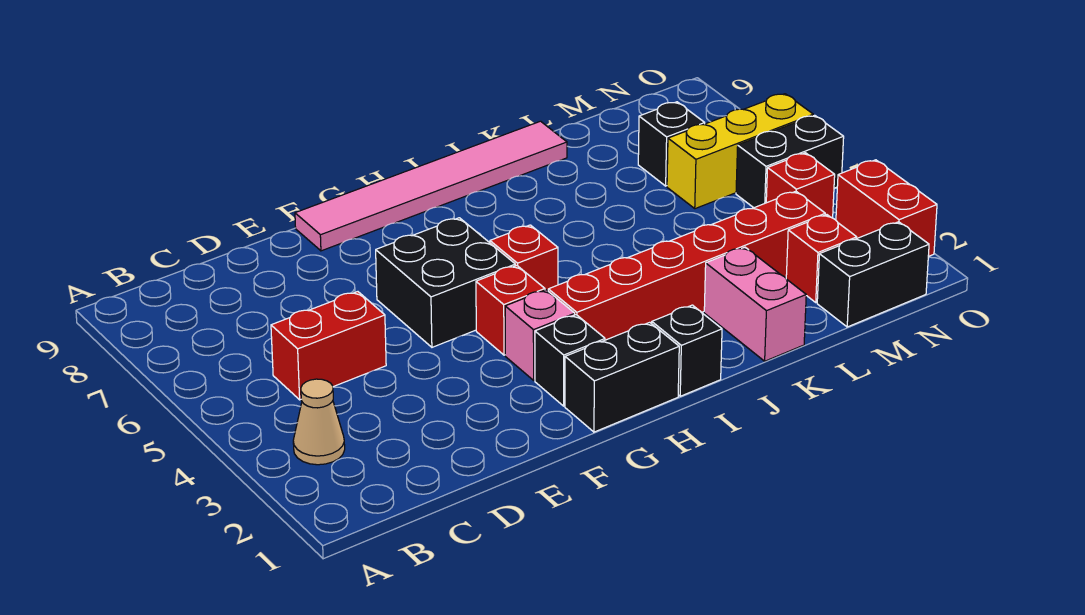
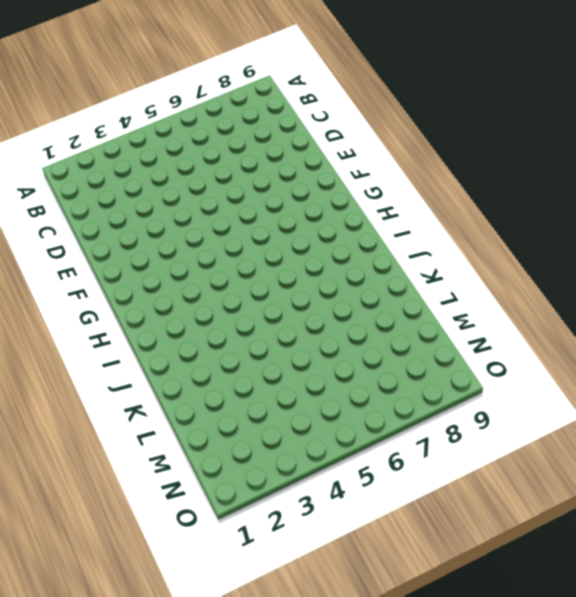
none -> tan cone B3 level 1
none -> red brick C5:D5 level 1
none -> black brick F5:G6 level 1

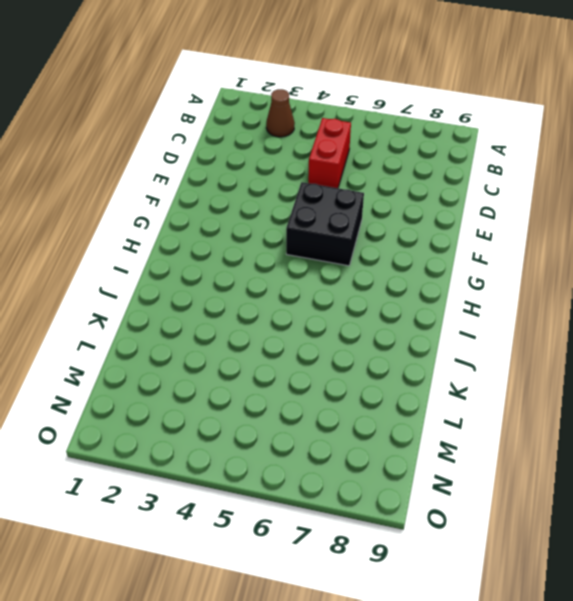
brown cone B3 level 1 -> tan cone B3 level 1
none -> pink tile F9:K9 level 1
none -> black brick G1:H1 level 1
none -> black brick G2 level 1

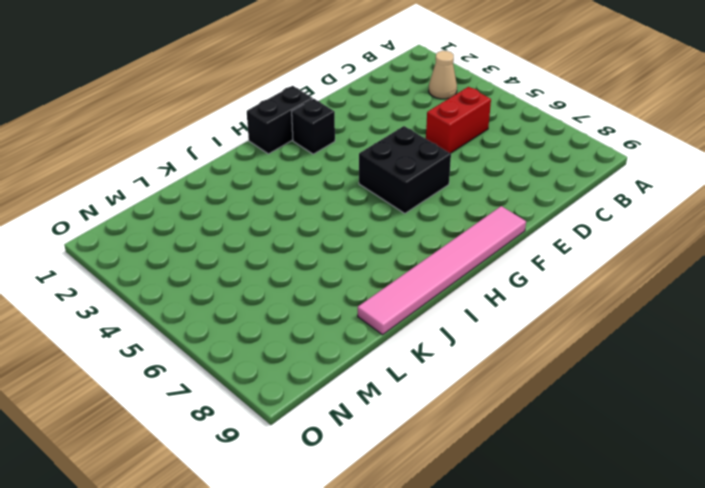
none -> pink brick G3 level 1
none -> red brick G4 level 1
none -> red brick H3:M3 level 1

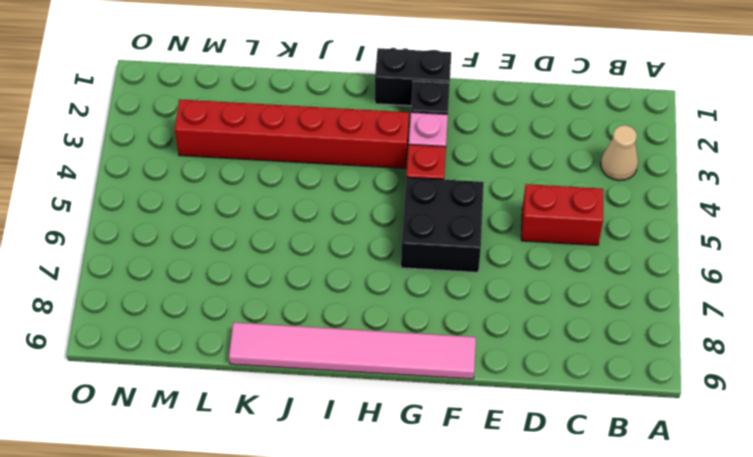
none -> red brick H5 level 1
none -> black brick I1 level 1
none -> pink brick K1:K2 level 1

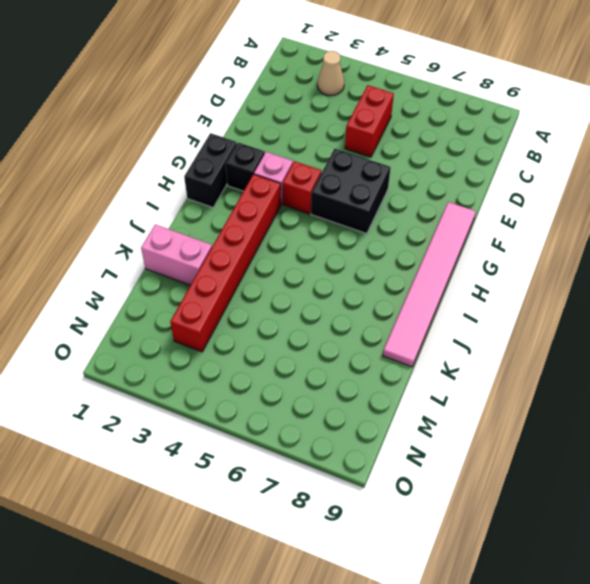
none -> red brick H5 level 1
none -> black brick I1 level 1
none -> black brick M1:N1 level 1

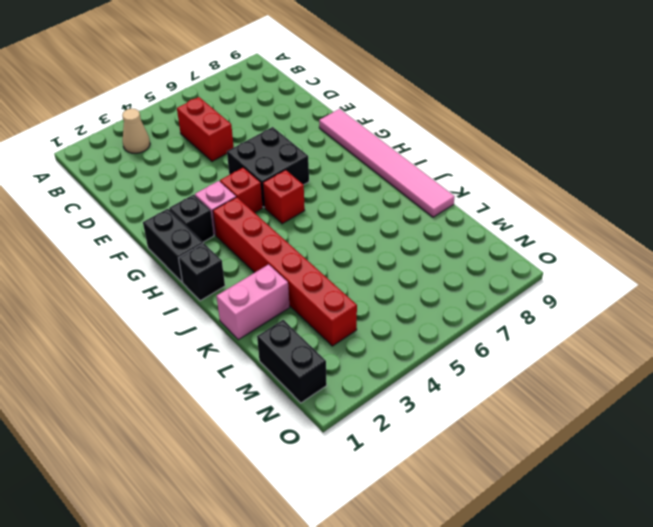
none -> red brick M2 level 1
none -> yellow brick M6:O6 level 1
none -> black brick M7 level 1

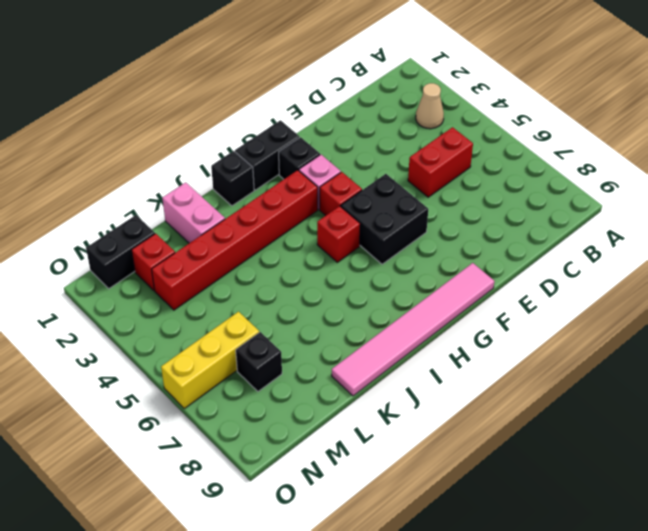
none -> red brick N4 level 1
none -> black brick N5:O5 level 1
none -> red brick O2:O3 level 1

